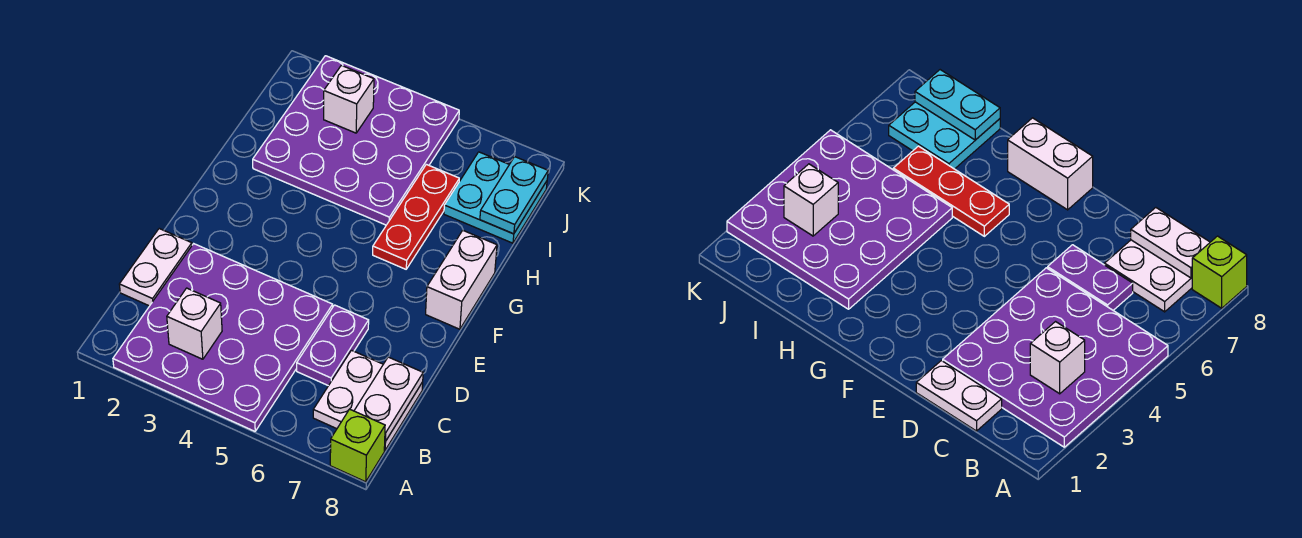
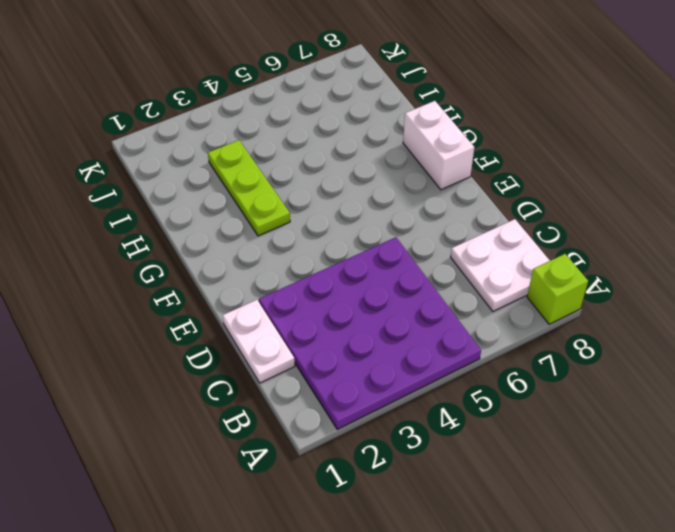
lime plate G3:I3 level 1 -> purple plate H2:K5 level 1
none -> purple plate C6:D6 level 1
none -> red plate G6:I6 level 1
none -> cyan plate I7:J8 level 1

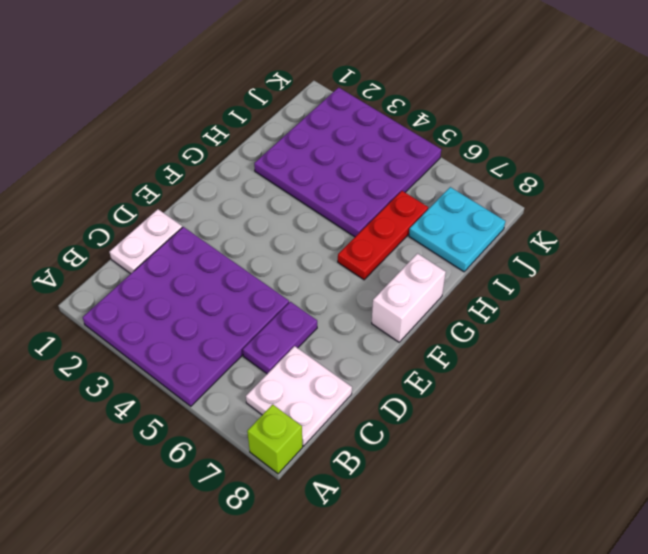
none -> white brick B3 level 2
none -> white plate B8:C8 level 2
none -> cyan plate I8:J8 level 2

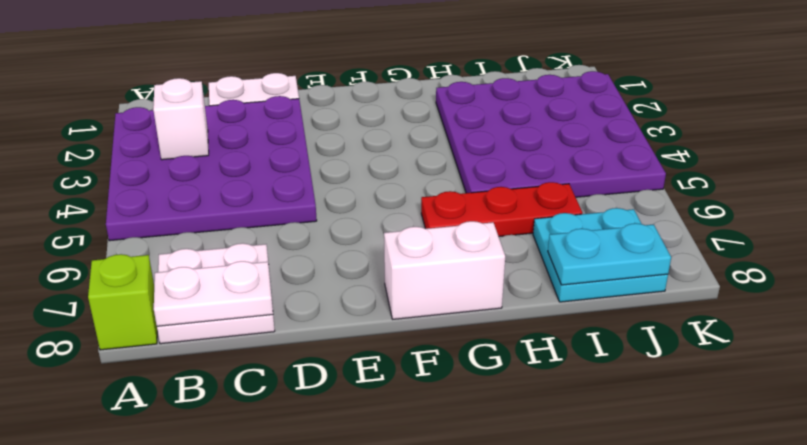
none -> purple plate C6:D6 level 1
none -> white brick J3 level 2

